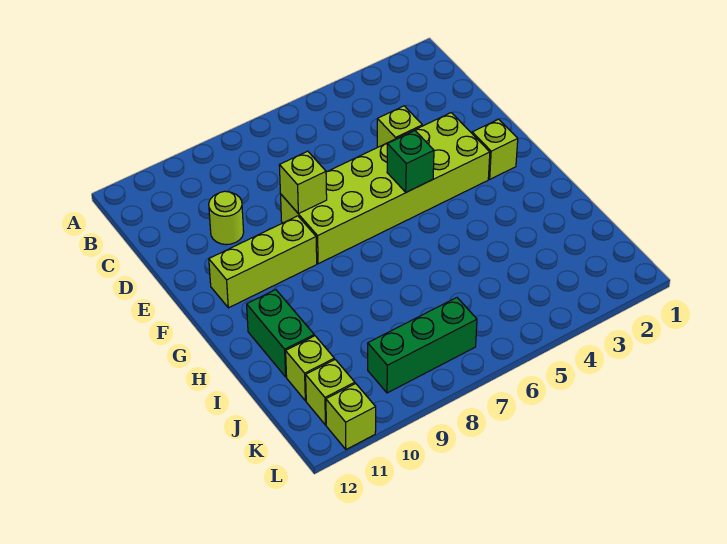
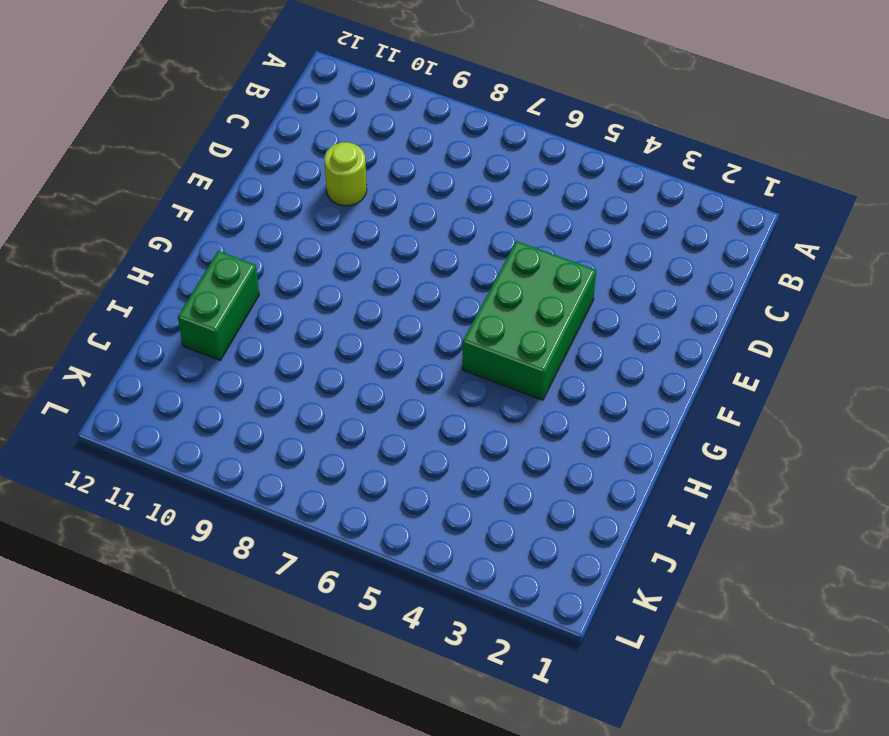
green brick E4:G5 level 1 -> lime brick E3:F8 level 1
none -> lime brick D4 level 1
none -> lime brick F2 level 1
none -> lime brick F9:F11 level 1

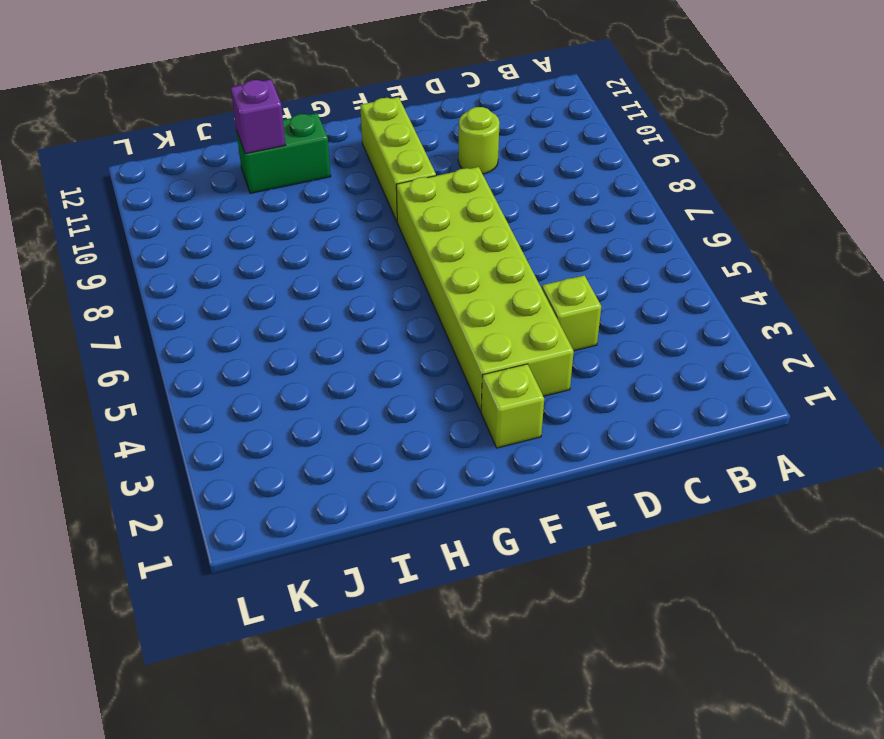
purple brick I11 level 2 -> none
none -> lime brick J11 level 1
none -> green brick K7:K9 level 1
none -> lime brick K11 level 1

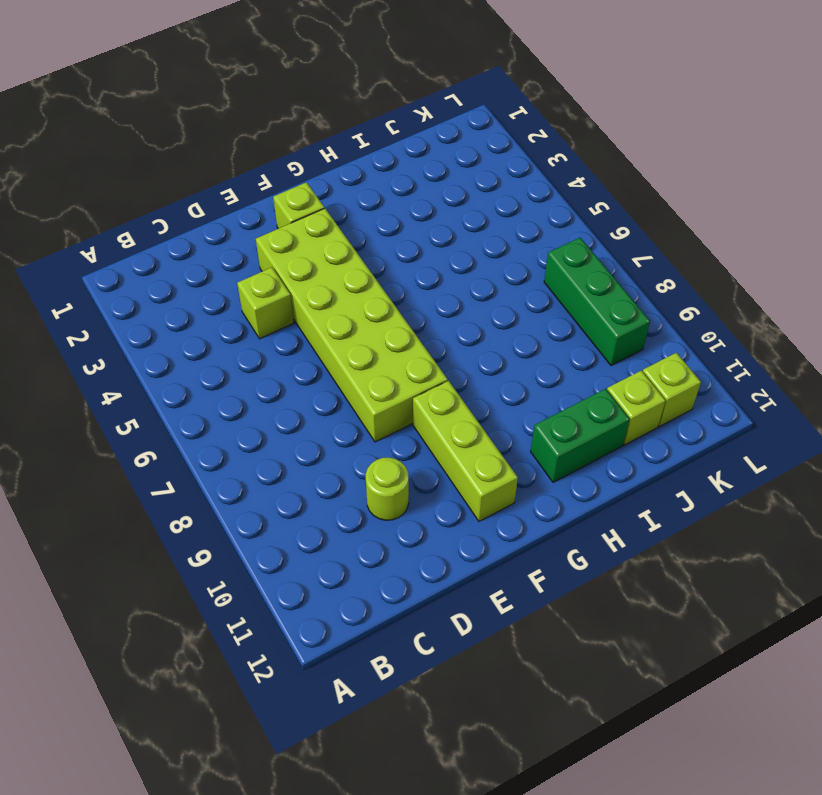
none -> lime brick L11 level 1
none -> lime brick E8 level 2
none -> green brick F5 level 2

